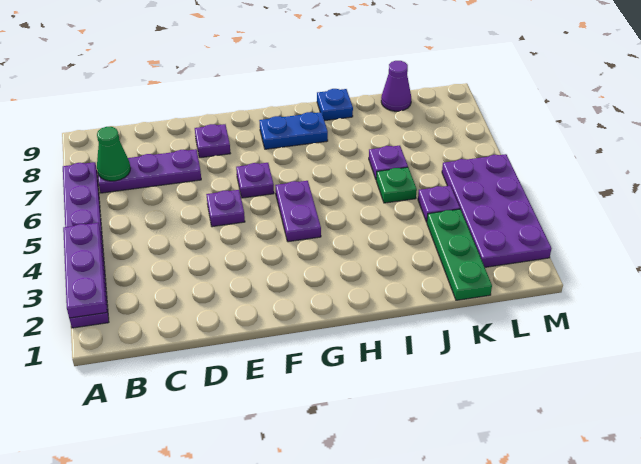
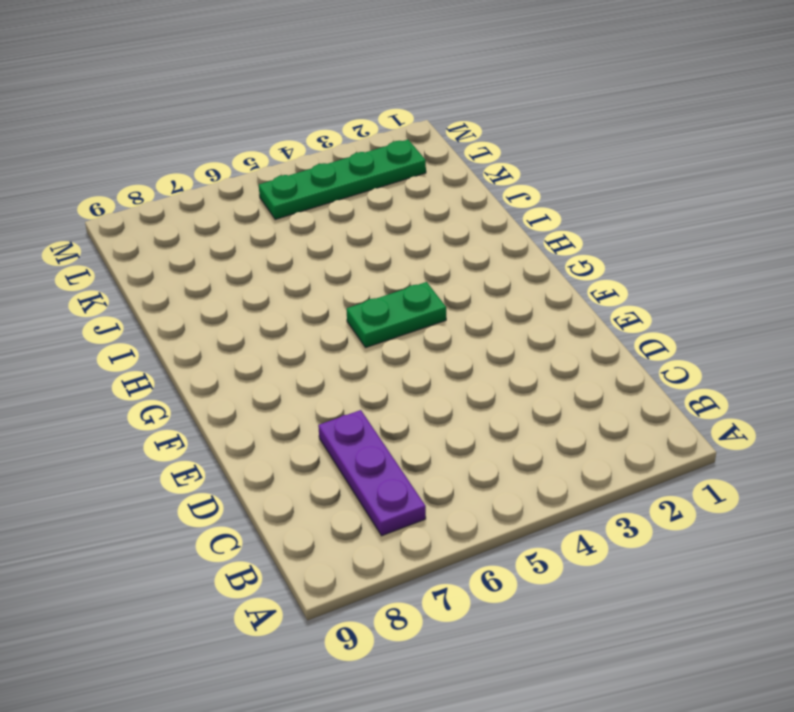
green plate G4:G5 level 1 -> purple plate G4:G5 level 1
green plate L2:L5 level 1 -> purple plate L2:M5 level 1
none -> purple plate A2:A7 level 1
none -> purple plate E5 level 1
none -> purple plate E8 level 1

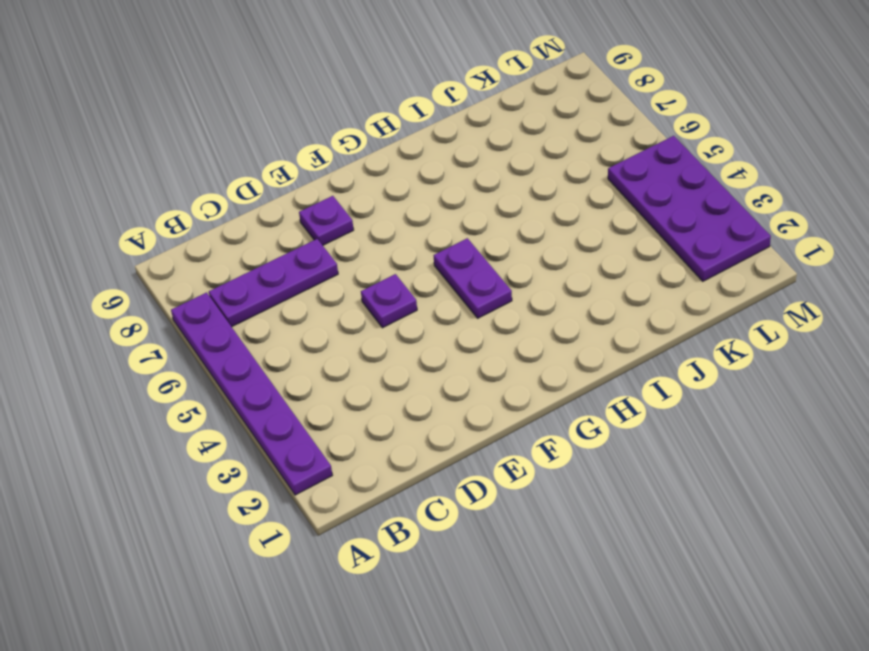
none -> purple plate F6 level 1
none -> blue plate G8:H8 level 1
none -> blue plate I9 level 1

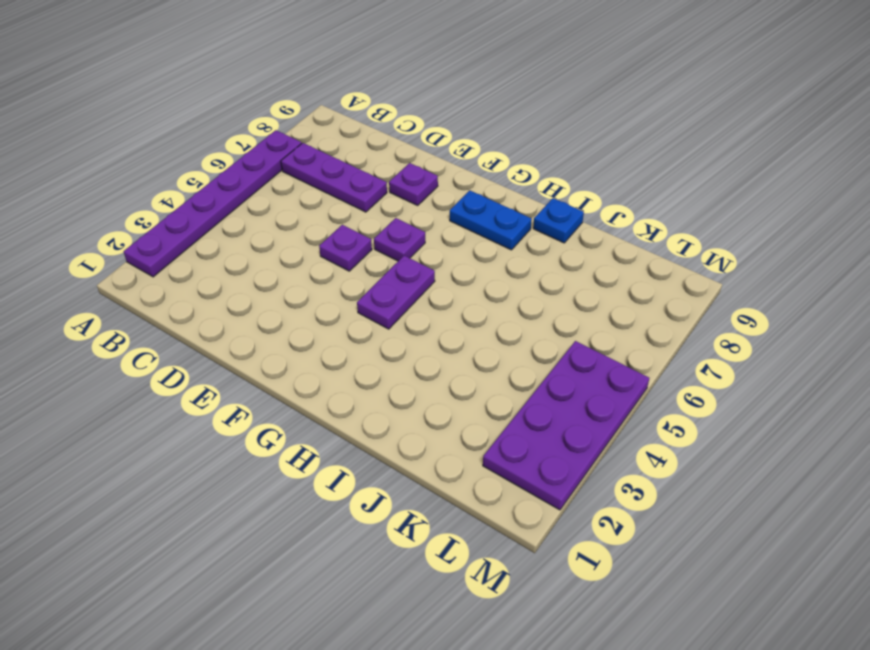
none -> green plate J5 level 1
none -> purple plate J6 level 1
none -> green plate K1:K3 level 1

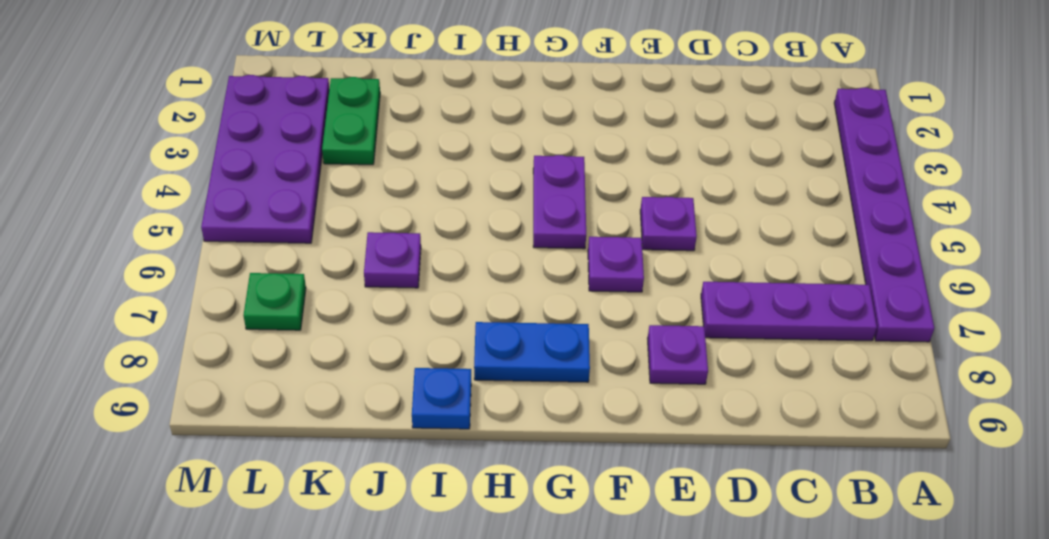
green plate K2:K3 level 1 -> green plate K1:K3 level 1
green plate L7 level 1 -> green plate J5 level 1
none -> purple plate K4 level 1
none -> purple cone K9 level 1
none -> purple plate A2:A4 level 2

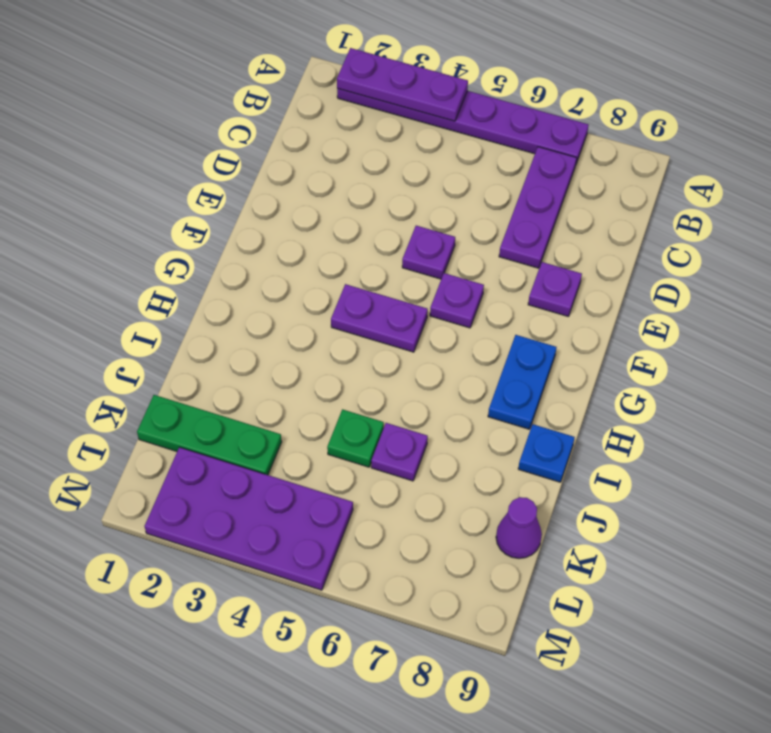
none -> purple plate K4 level 1
none -> green cone B7 level 2

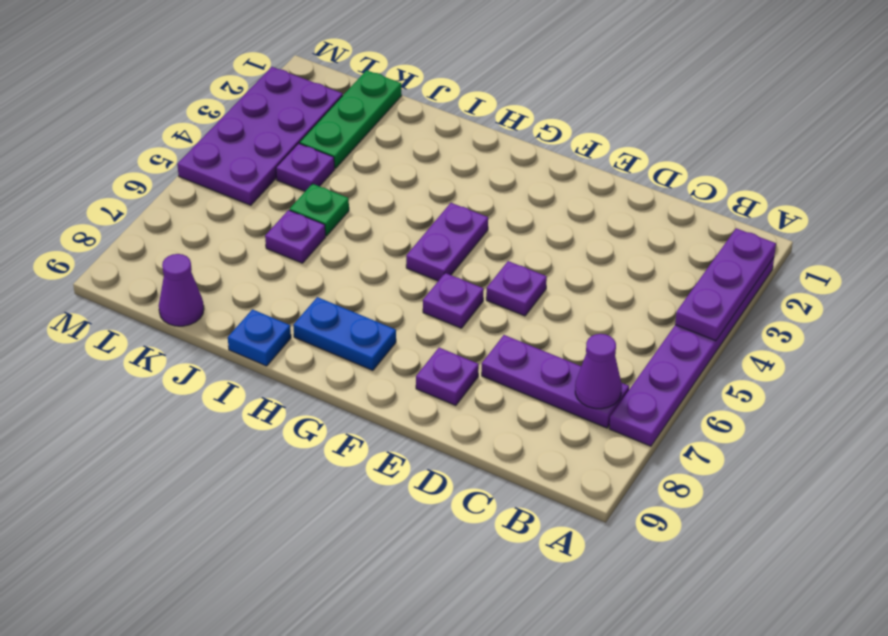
purple cone B7 level 2 -> green cone B7 level 2

